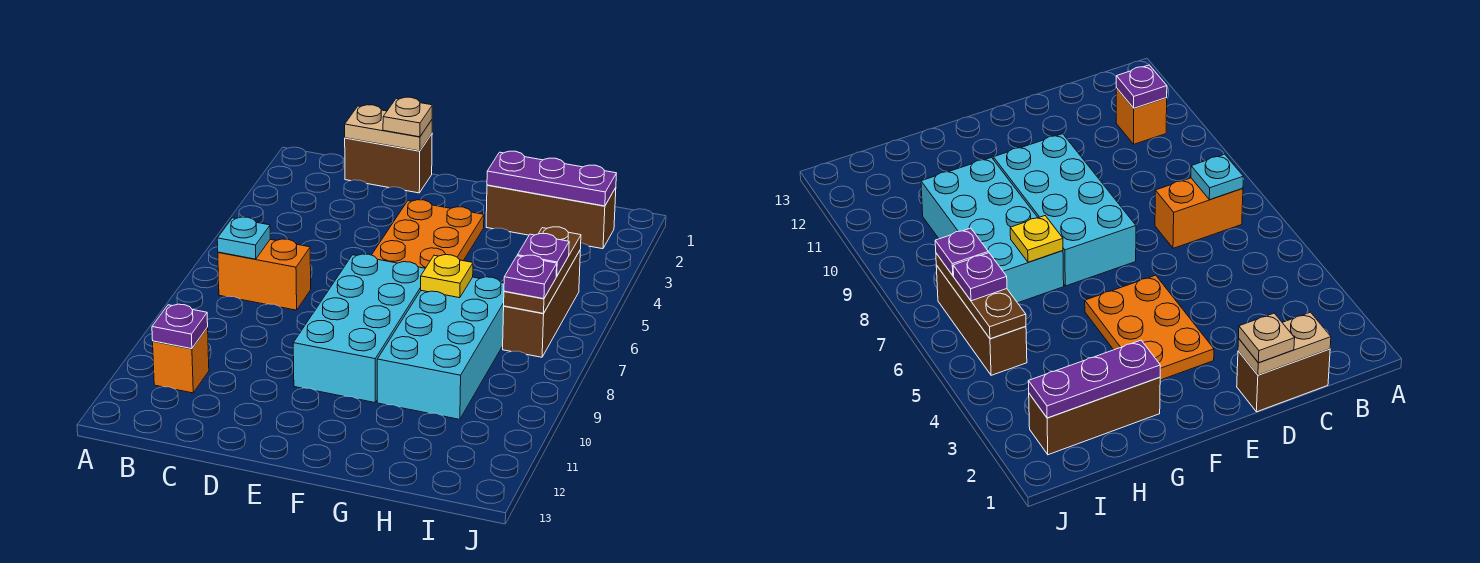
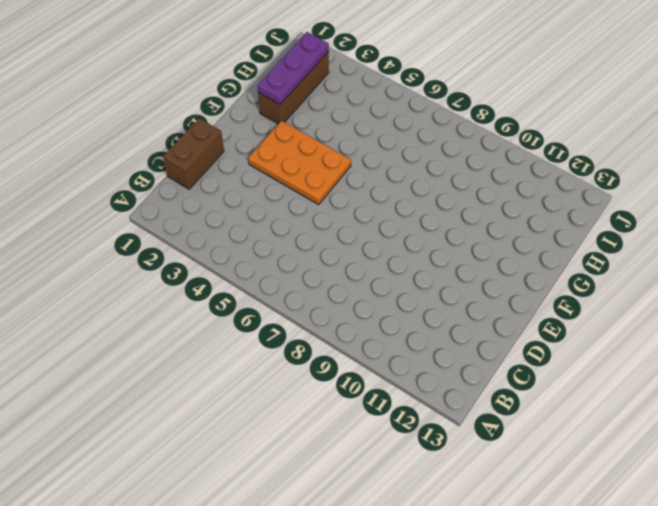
none -> orange brick B7:C7 level 1
none -> orange brick B11 level 1
none -> cyan brick E7:F10 level 1

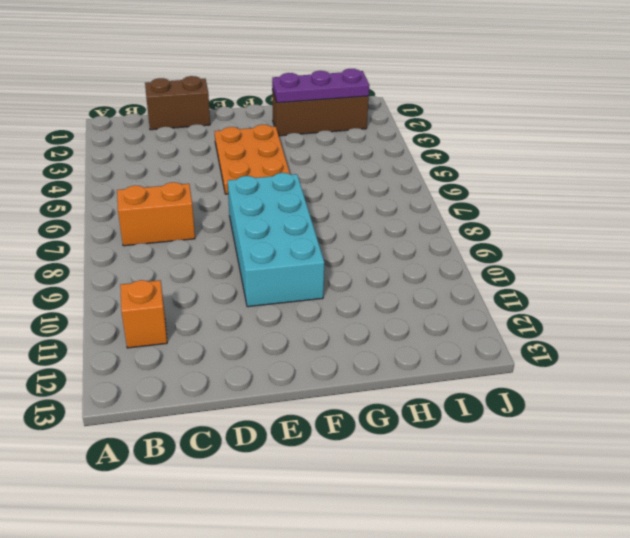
none -> cyan brick G7:H10 level 1
none -> brown brick I5:I7 level 1
none -> cyan plate B7 level 2

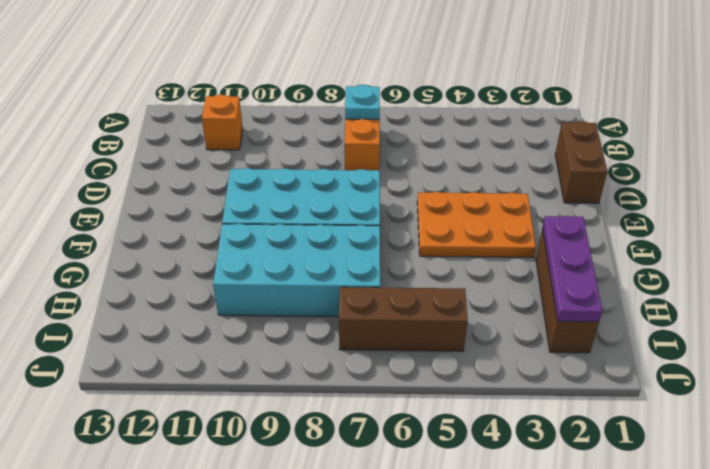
none -> purple plate B11 level 2
none -> tan plate C1:D1 level 2
none -> yellow plate G7 level 2

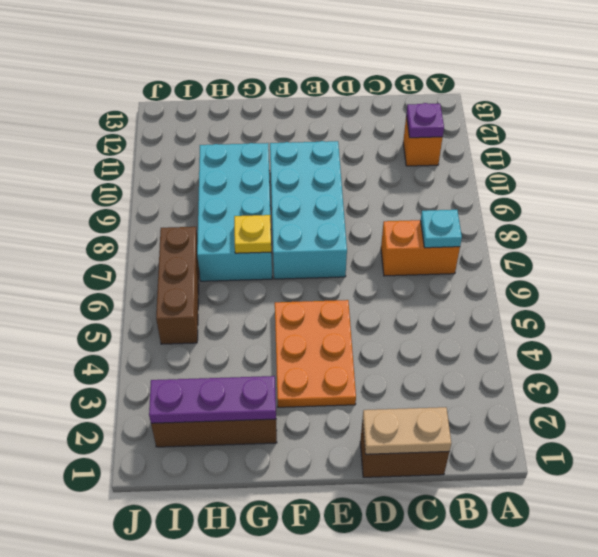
none -> brown plate I5:I7 level 2
none -> tan plate D1 level 3
none -> purple plate I6 level 3

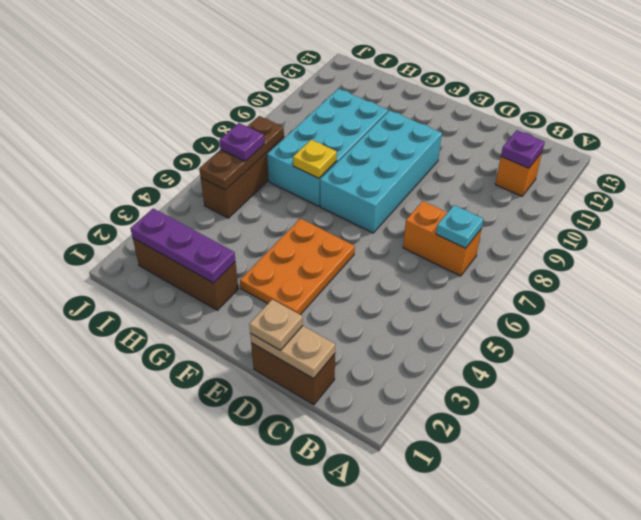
none -> purple plate I7 level 3

